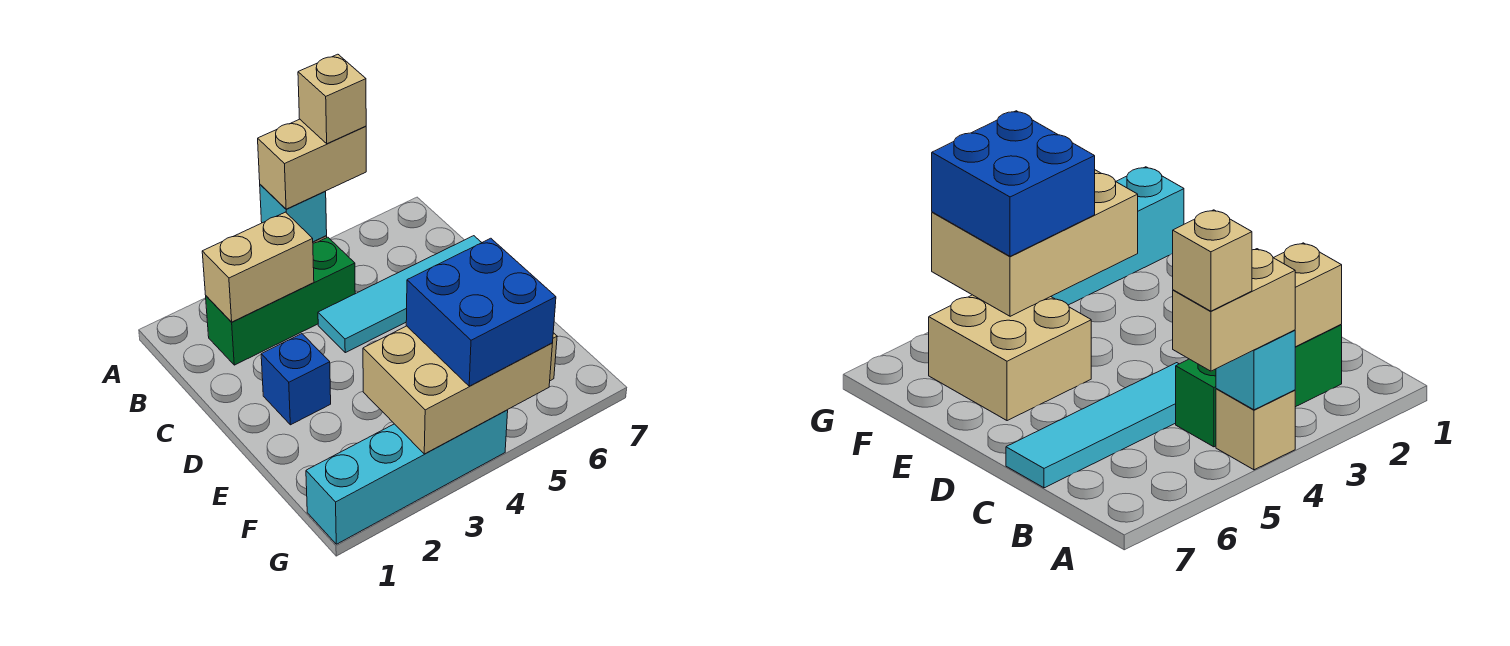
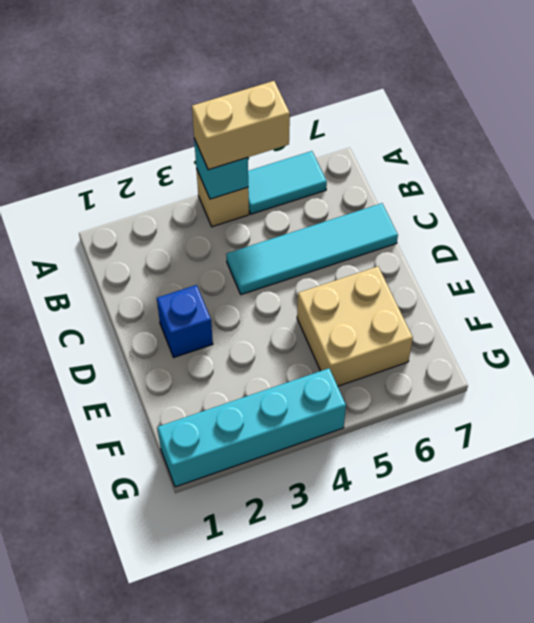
cyan tile A5:A6 level 1 -> none
none -> green brick B2:B4 level 1
none -> tan brick B2:B3 level 2
none -> tan brick F3:G5 level 2

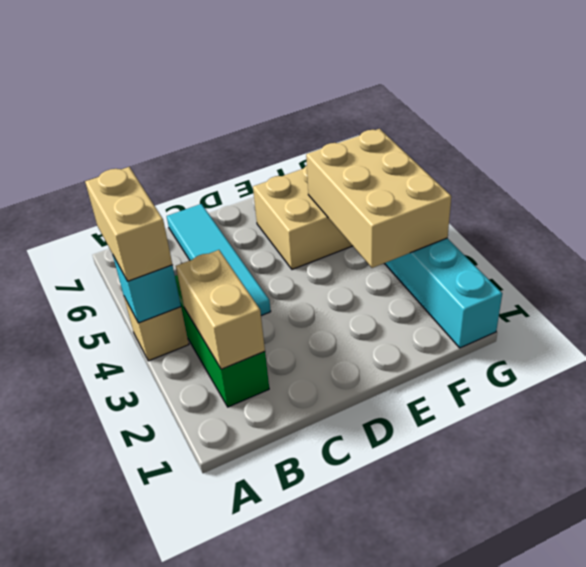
none -> blue brick D2 level 1
none -> blue brick F4:G5 level 3
none -> tan brick A5 level 4

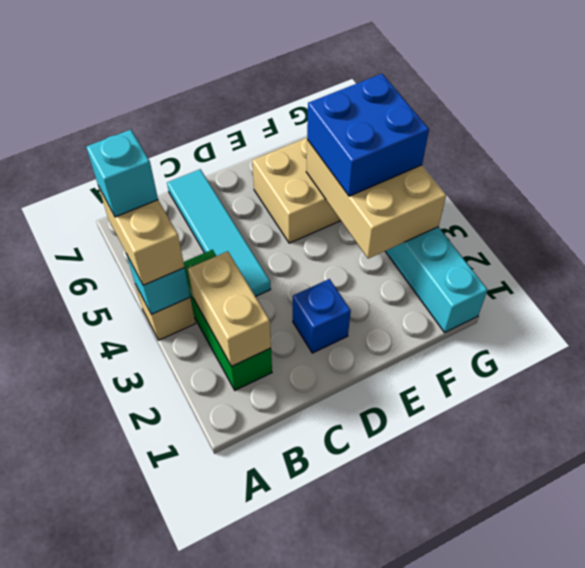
cyan brick A5 level 4 -> tan brick A5 level 4

